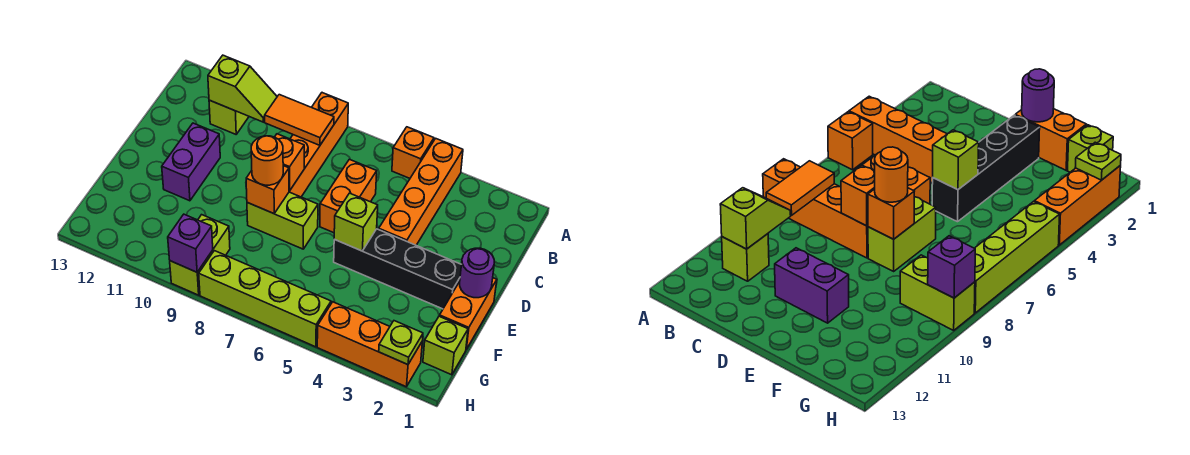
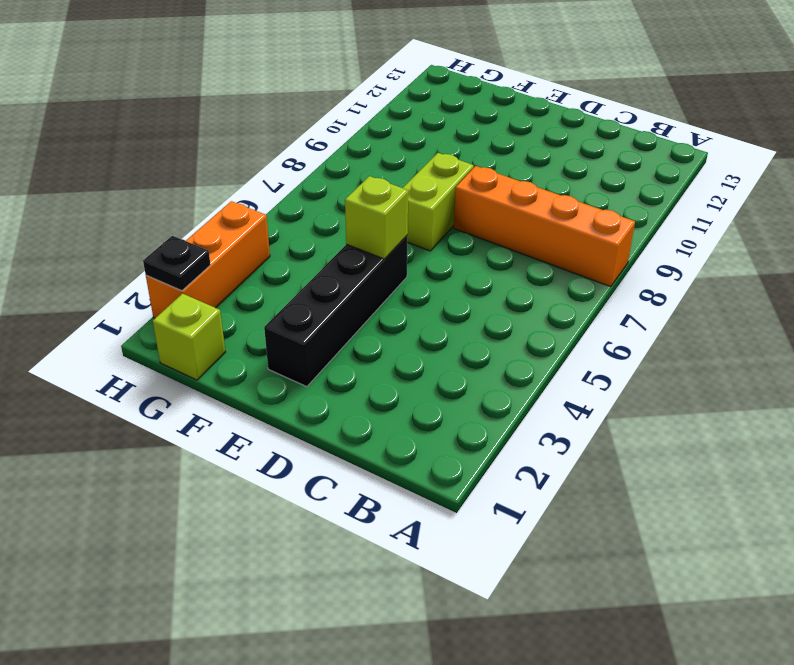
black plate H2 level 2 -> lime plate H2 level 2
none -> orange brick A4:D4 level 1
none -> orange brick A5 level 1
none -> lime brick B11 level 1

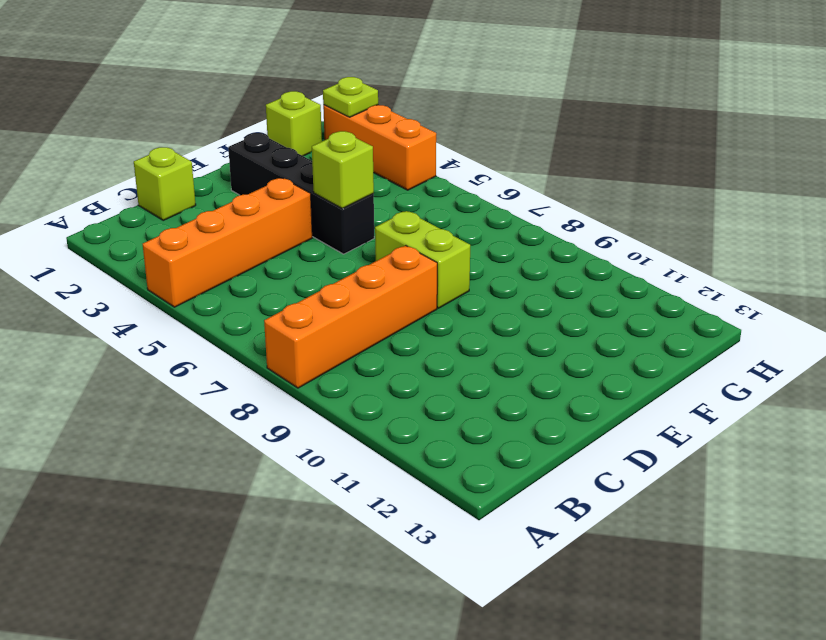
lime brick C1 level 1 -> lime brick B11 level 1
none -> orange brick A5 level 1
none -> orange brick C6:D6 level 1
none -> purple brick D11:E11 level 1

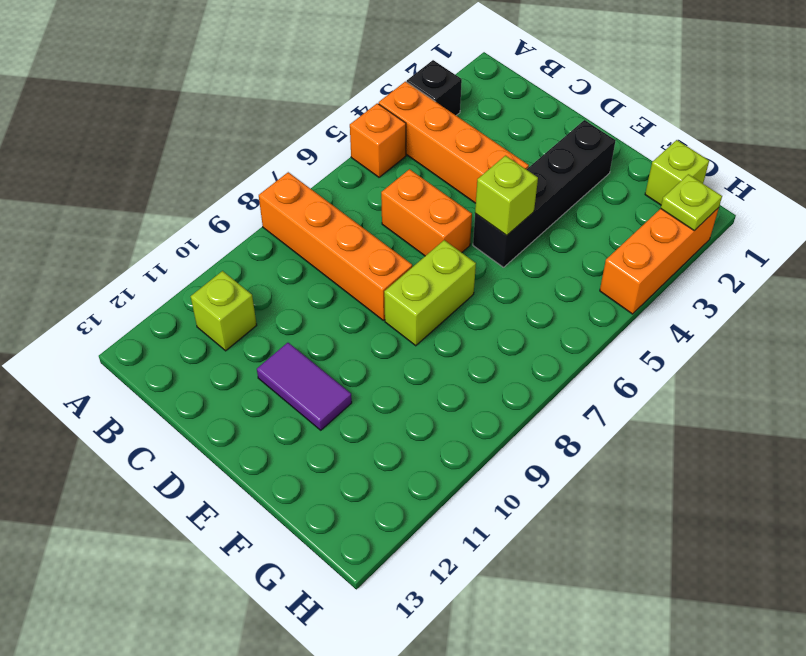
black brick A3 level 1 -> none
purple tile D11:E11 level 1 -> purple brick D11:E11 level 1
none -> orange brick E1:F1 level 1
none -> lime brick G9:H9 level 1
none -> lime brick H5:H8 level 1

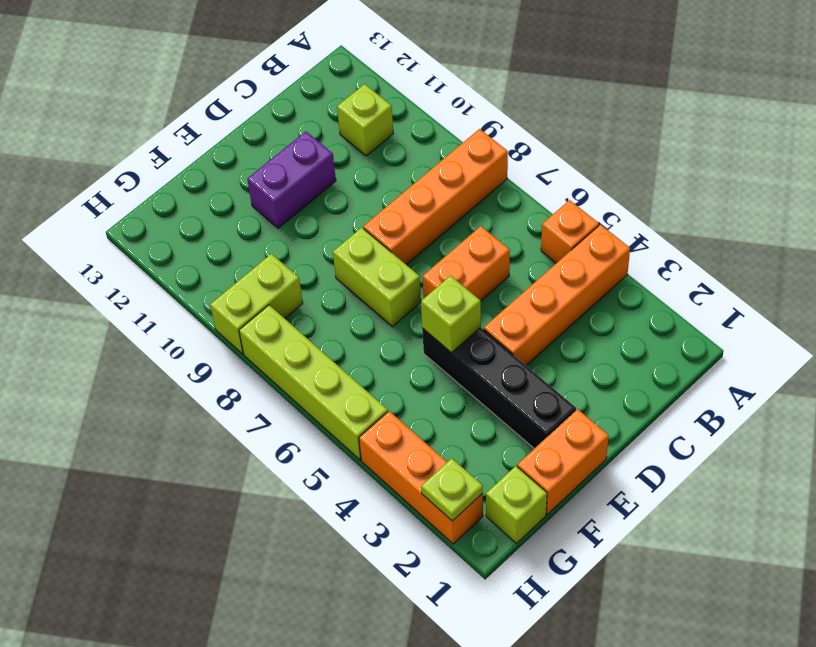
none -> orange tile B8:B9 level 2
none -> lime slope B10:B11 level 2 top 11
none -> orange brick D8 level 2

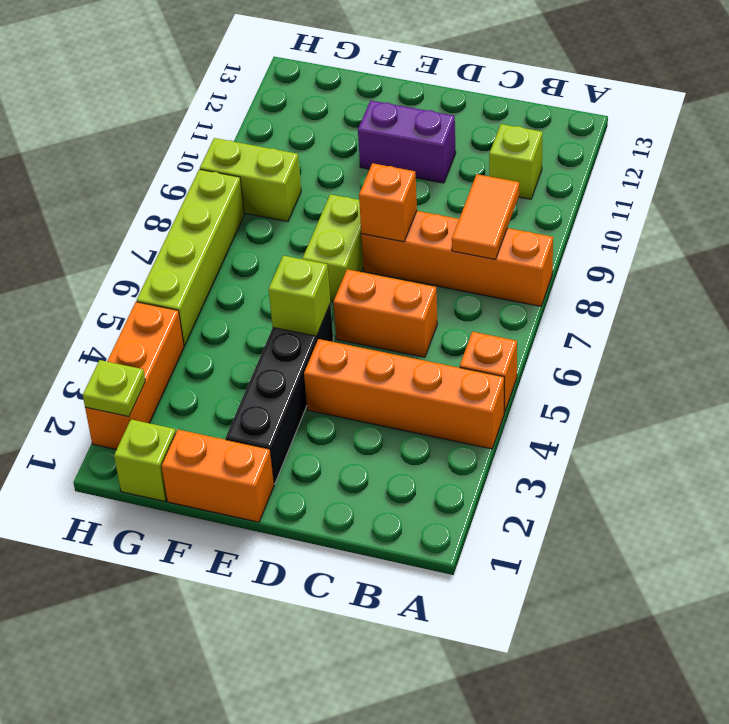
none -> lime slope B10:B11 level 2 top 11
none -> purple round brick E1 level 2
none -> orange brick E8 level 2

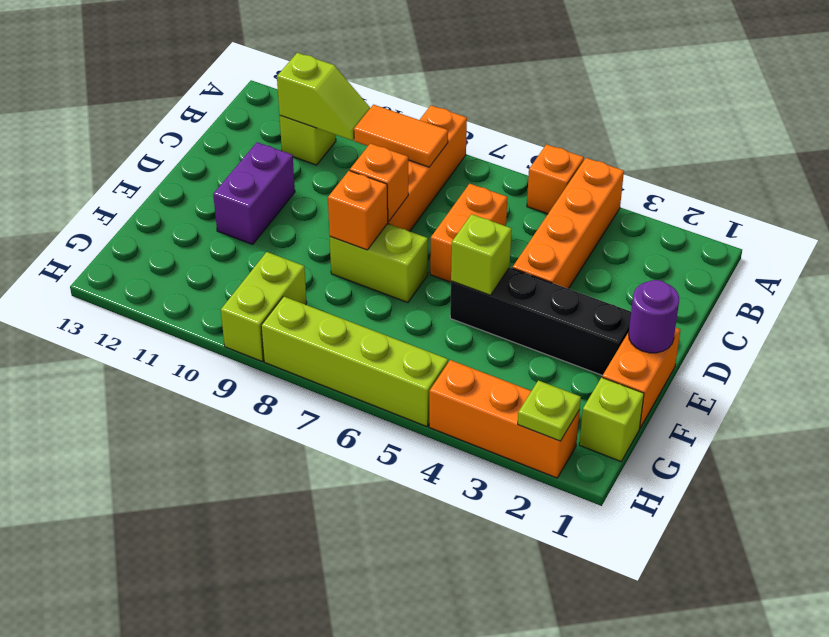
none -> purple brick H9 level 2
none -> orange round brick E8 level 3

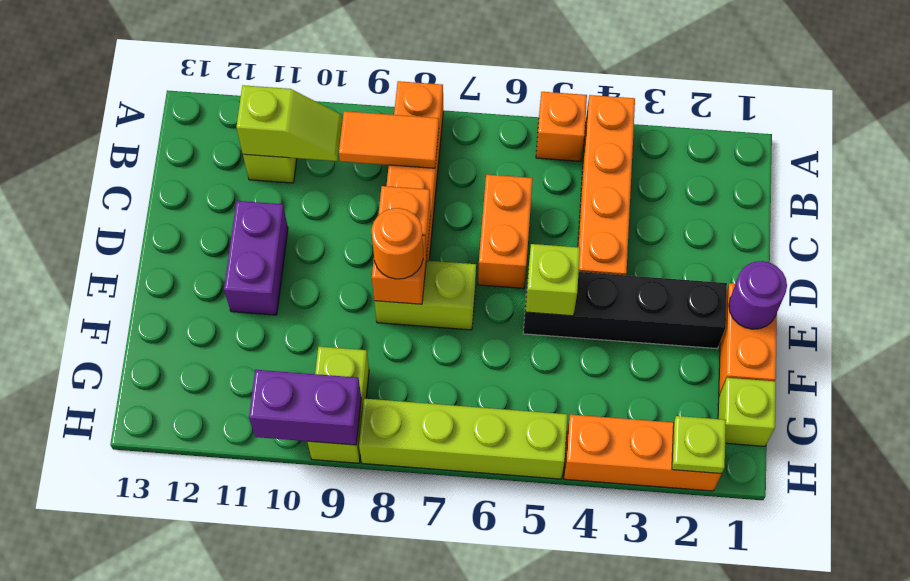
purple brick H9:H10 level 2 -> purple brick H9 level 2

